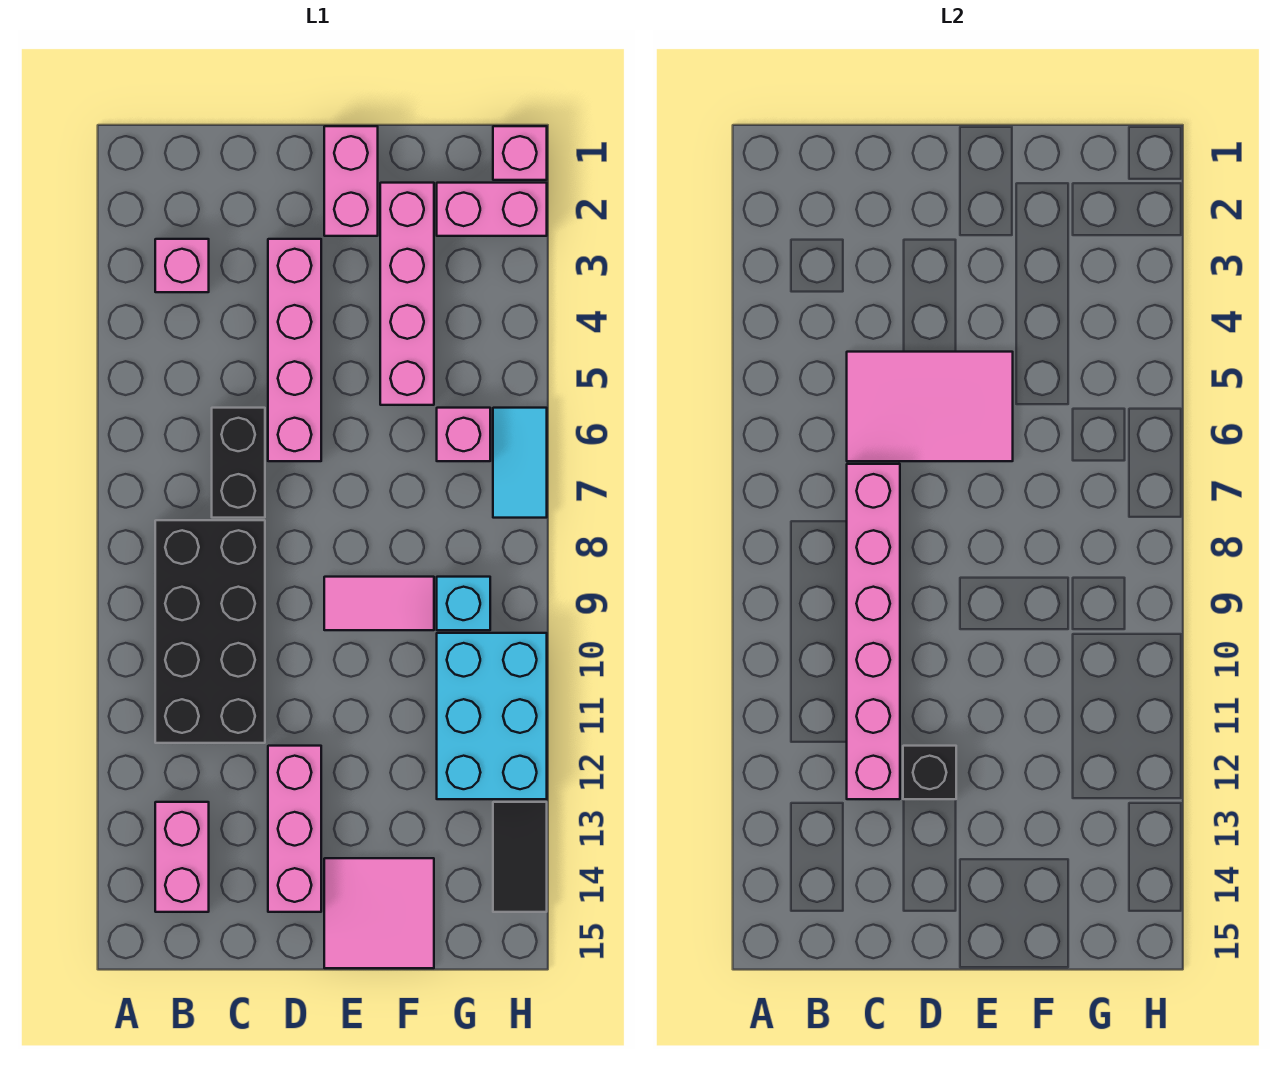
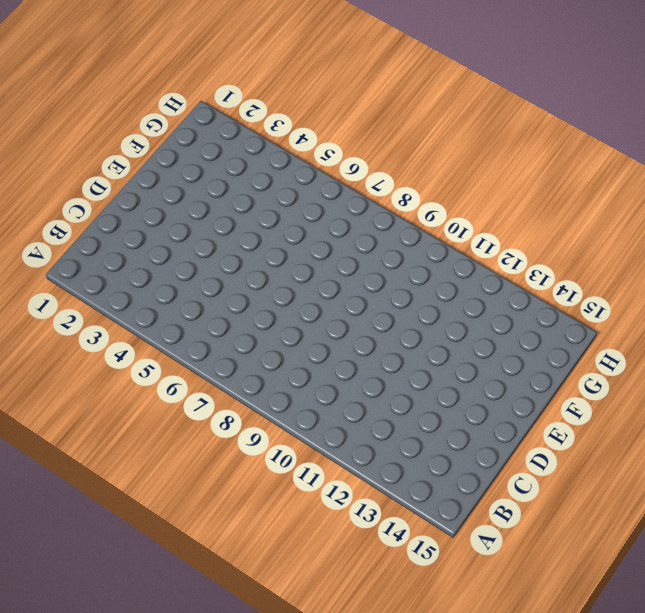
none -> pink brick B3 level 1
none -> black brick B8:C11 level 1
none -> pink brick B13:B14 level 1

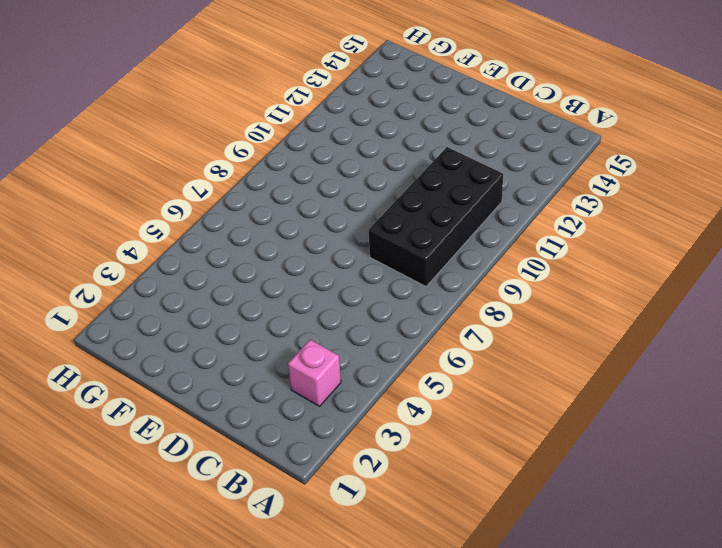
none -> pink brick B13:B14 level 1
none -> black brick C6:C7 level 1
none -> pink brick D3:D6 level 1

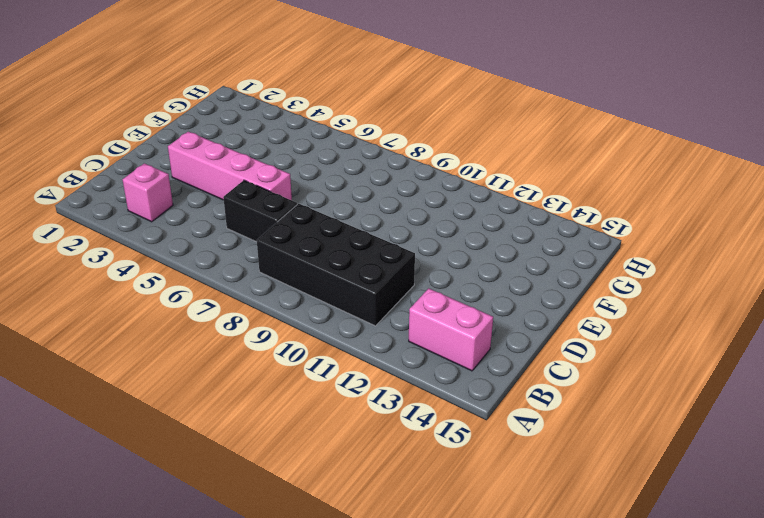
none -> pink brick D12:D14 level 1
none -> pink brick E1:E2 level 1
none -> pink tile E9:F9 level 1

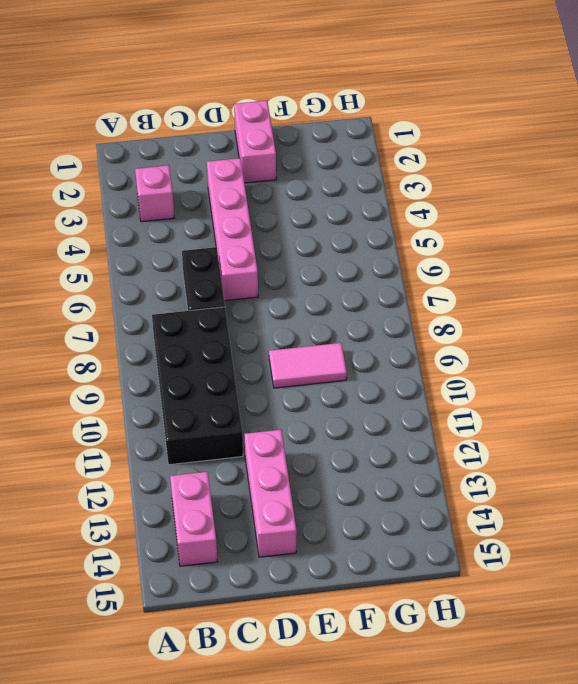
none -> pink tile E14:F15 level 1
none -> pink brick F2:F5 level 1
none -> pink brick G2:H2 level 1

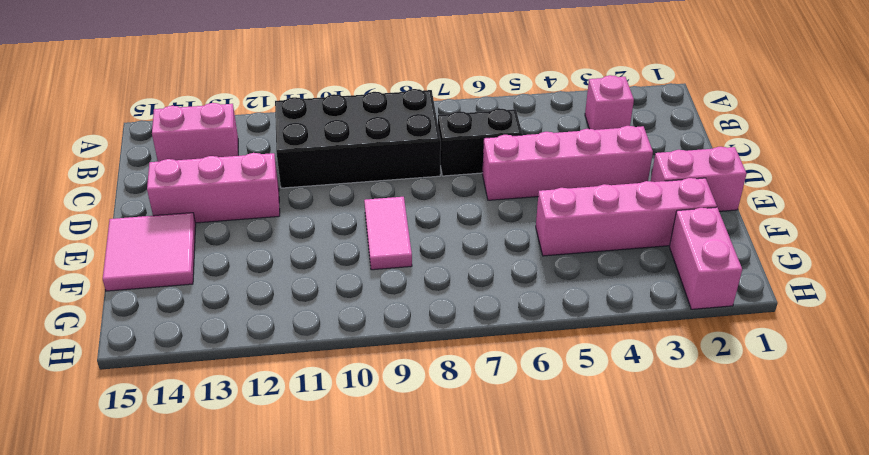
none -> pink brick G6 level 1
none -> cyan brick G9 level 1
none -> cyan brick G10:H12 level 1

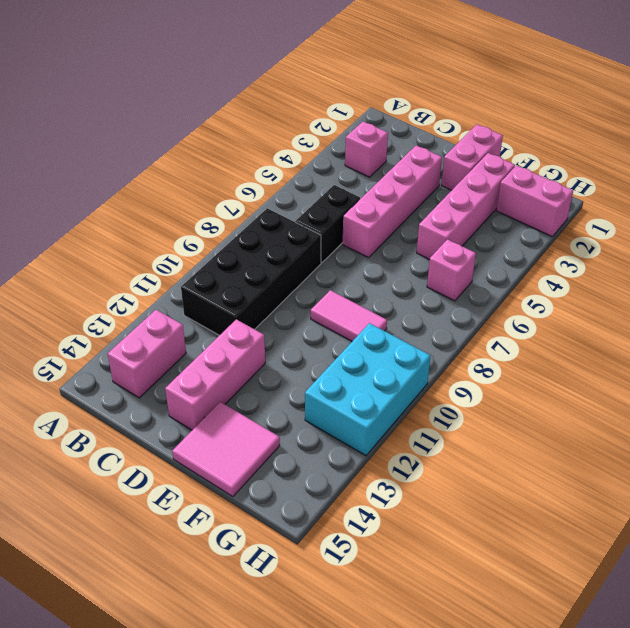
none -> cyan brick G9 level 1
none -> pink brick H1 level 1
none -> cyan tile H6:H7 level 1

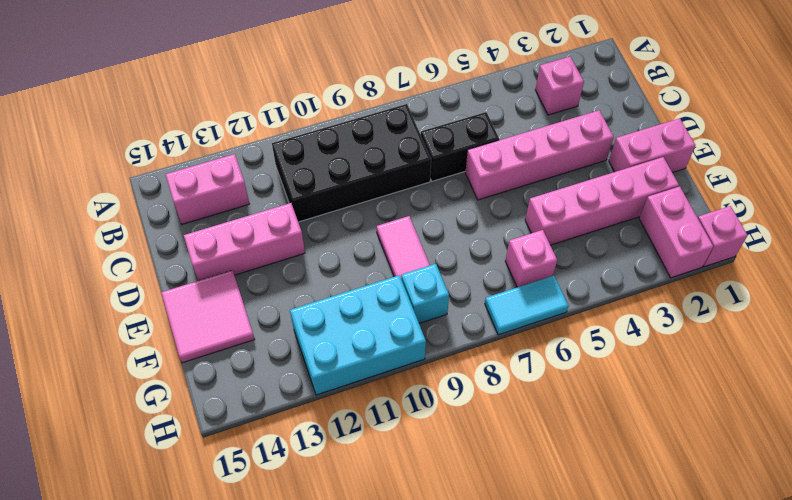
none -> black tile H13:H14 level 1
none -> pink tile C5:E6 level 2
none -> pink brick C7:C12 level 2

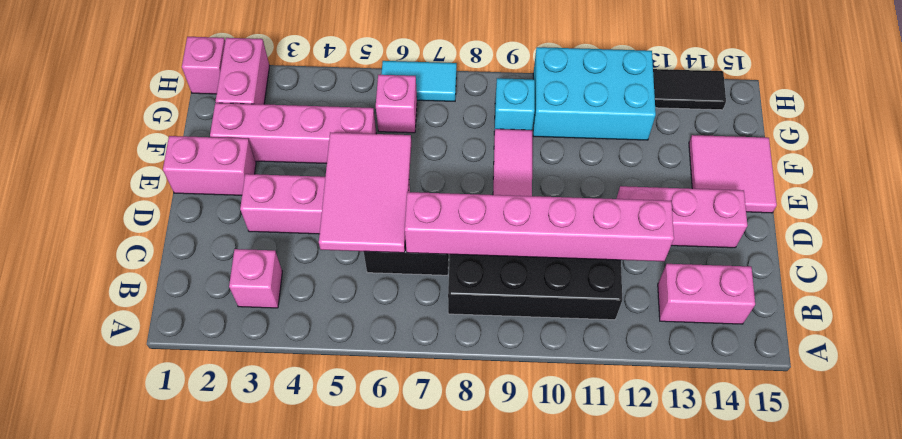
none -> black brick D12 level 2

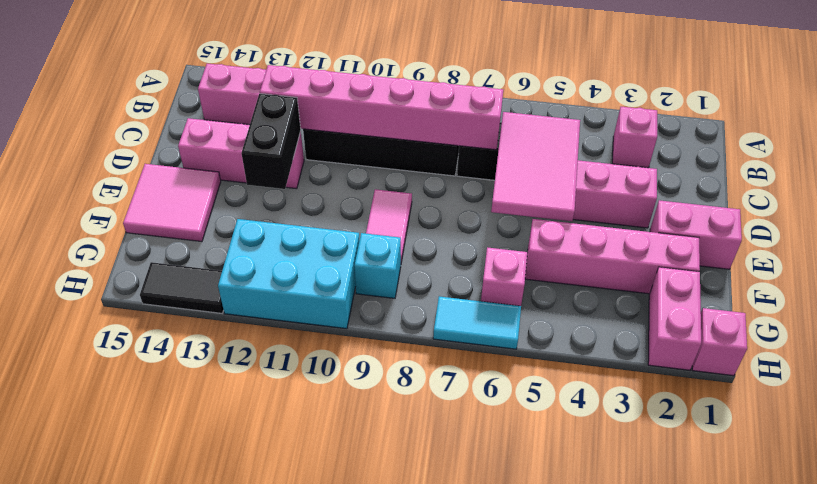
black brick D12:E12 level 2 -> black brick D12 level 2

